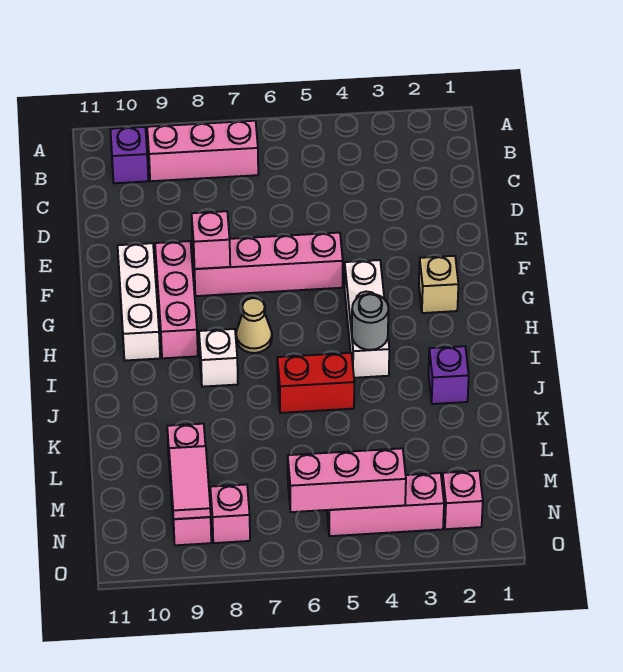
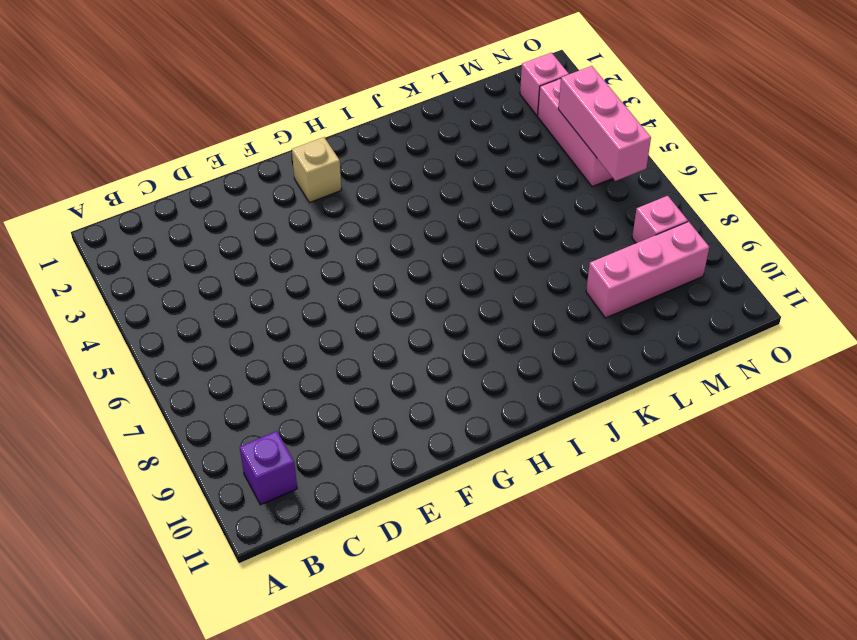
none -> pink brick B7:B9 level 1
none -> pink brick F5:F8 level 1
none -> pink brick F9:H9 level 1

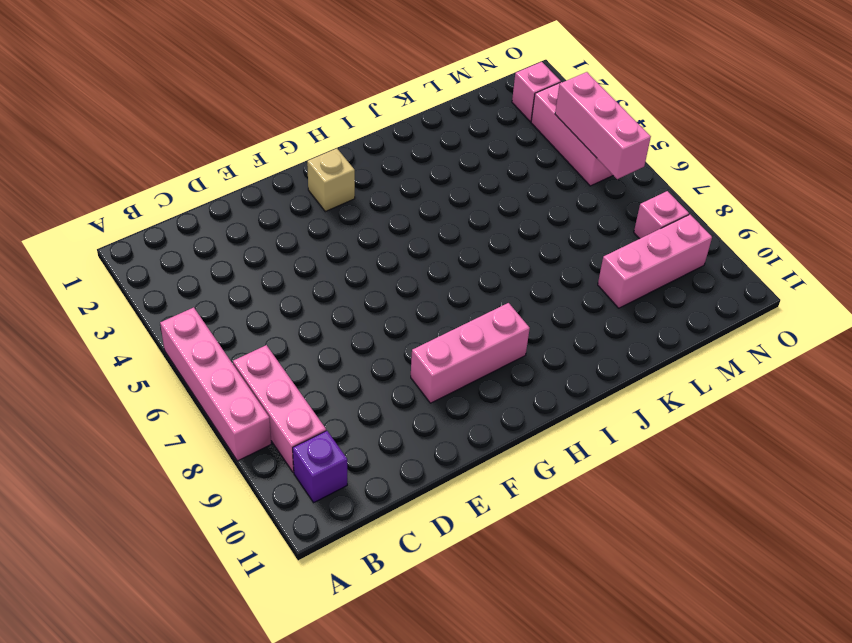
pink brick A5:A8 level 1 -> pink brick F5:F8 level 1
none -> white brick F10:H10 level 1
none -> white brick G4:I4 level 1
none -> tan cone H7 level 1

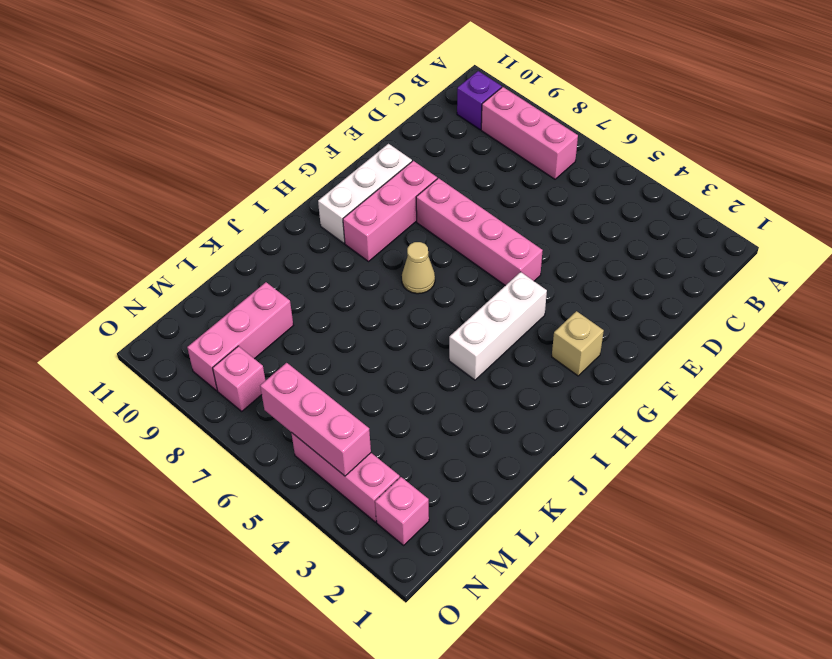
none -> white brick I8 level 1
none -> purple brick J2 level 1
none -> red brick J5:J6 level 1

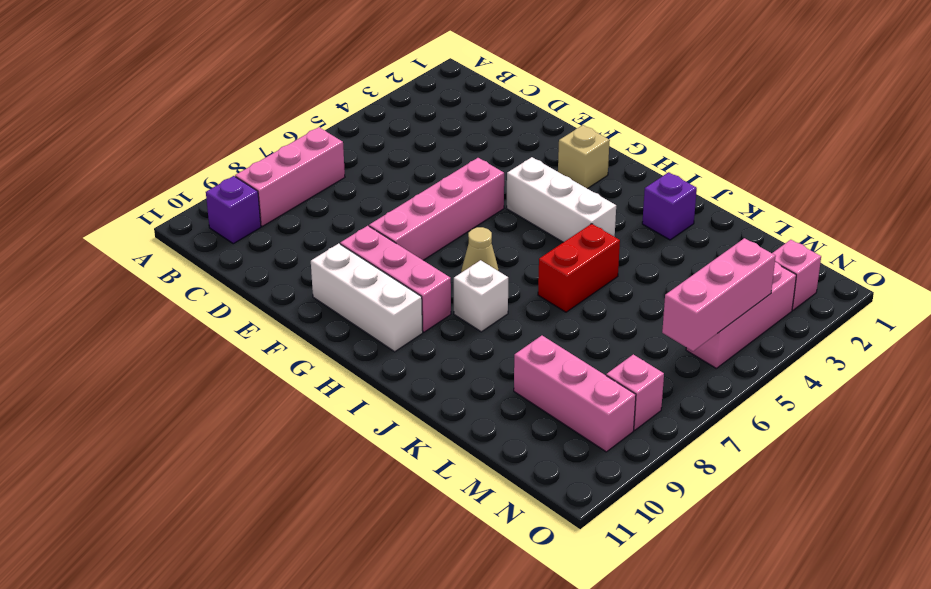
none -> pink brick F8 level 2
none -> grey round brick I4 level 2
none -> pink tile M9:N9 level 2

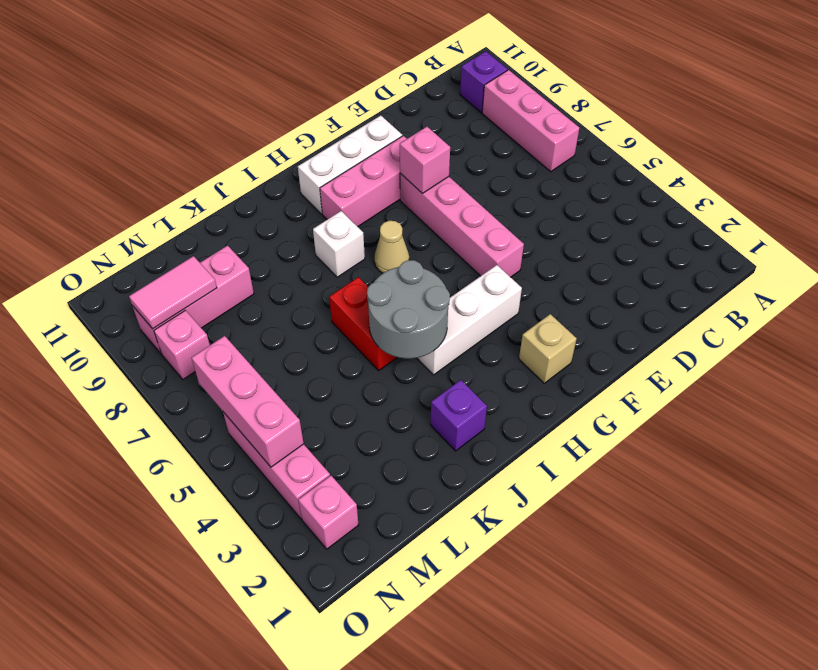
grey round brick I4:J5 level 2 -> grey round brick I4 level 2

